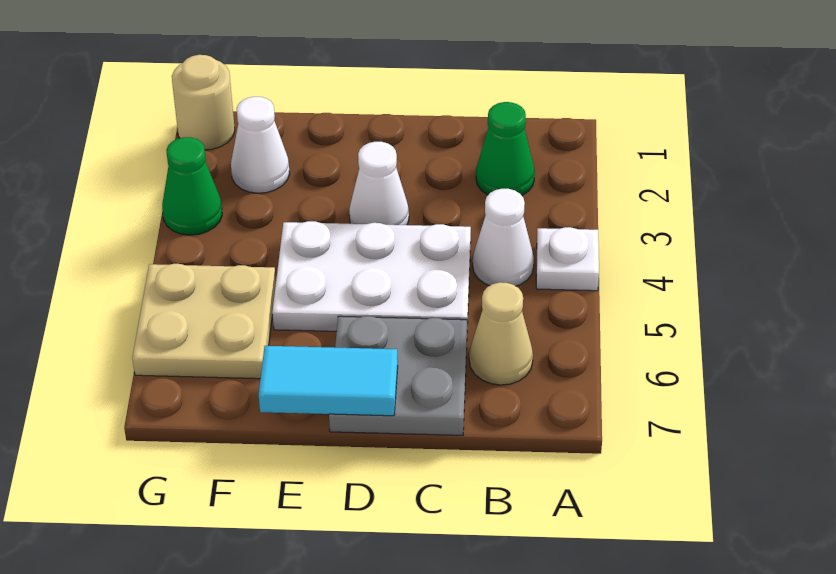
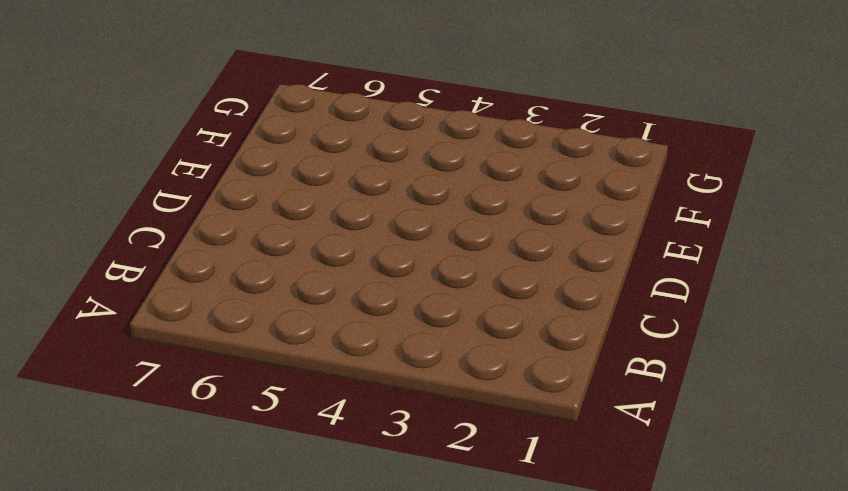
none -> white plate A4 level 1
none -> green cone B2 level 1
none -> white cone B4 level 1

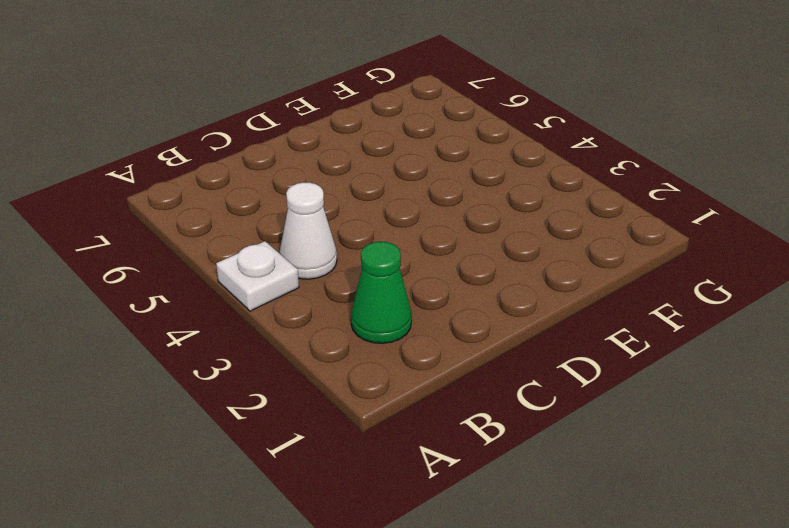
none -> tan cone B6 level 1
none -> white plate C4:E5 level 1
none -> grey plate C6:D7 level 1

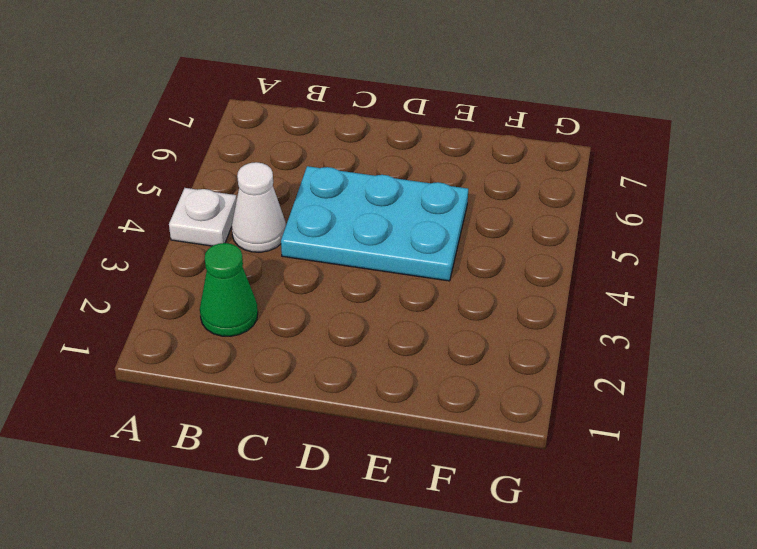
cyan plate C4:E5 level 1 -> white plate C4:E5 level 1
none -> tan cone B6 level 1
none -> grey plate C6:D7 level 1
none -> white cone D3 level 1

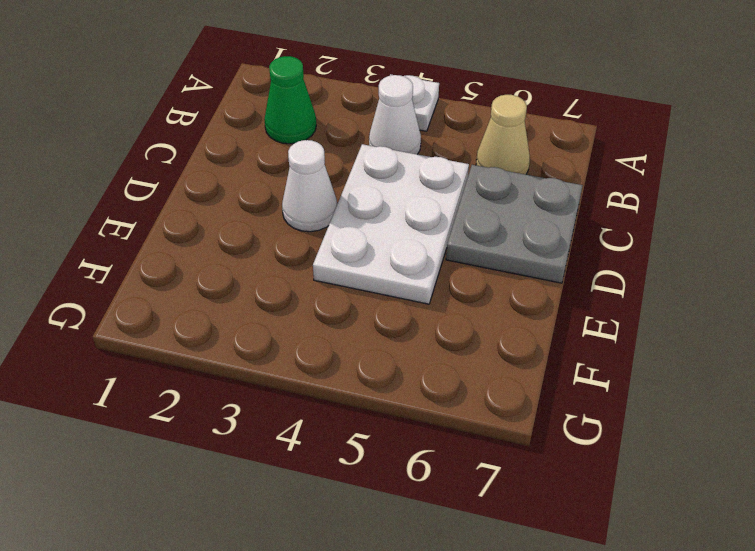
none -> white cone F2 level 1
none -> tan plate F5:G6 level 1
none -> tan round brick G1 level 1

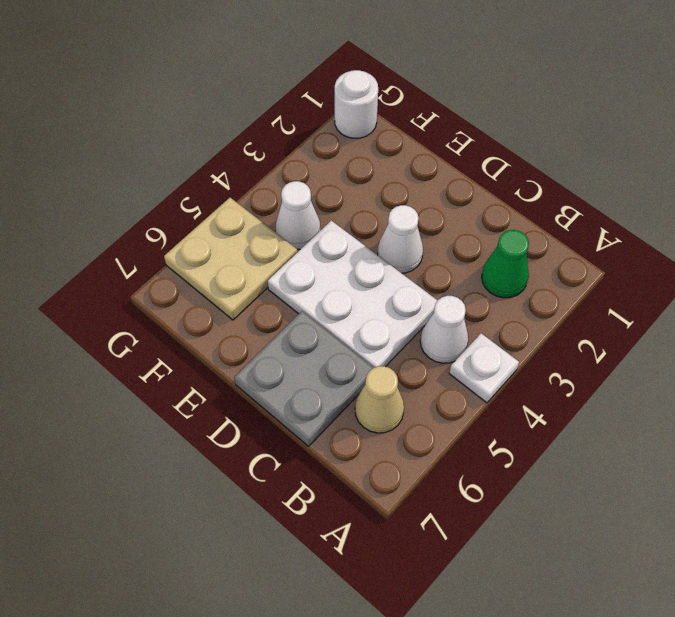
white cone F4 level 1 -> white cone F2 level 1
white round brick G1 level 1 -> tan round brick G1 level 1
none -> green cone G3 level 1
none -> cyan tile D7:E7 level 2

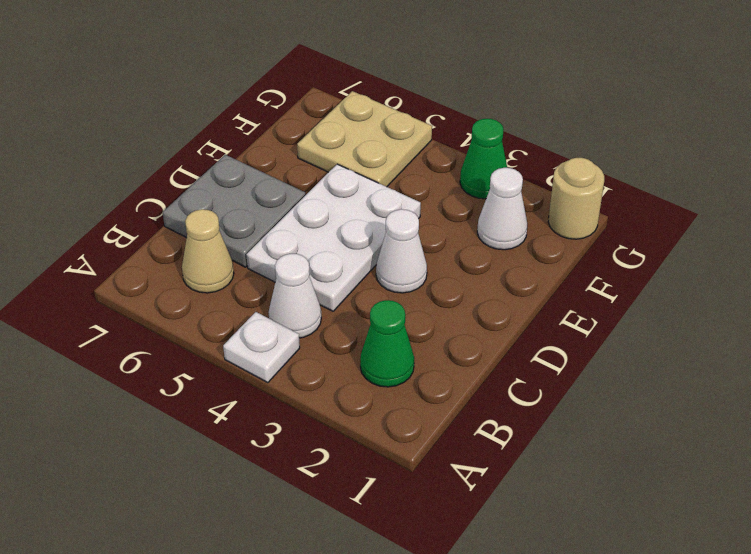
none -> cyan tile D7:E7 level 2

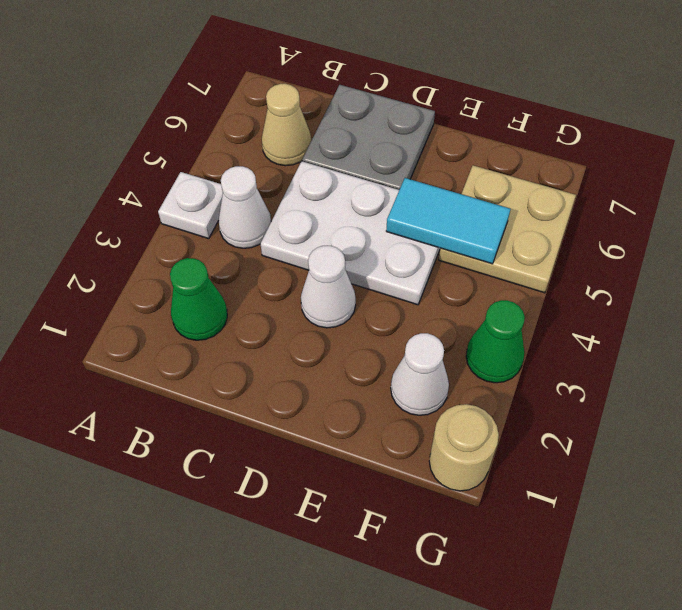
cyan tile E5:F5 level 2 -> cyan tile D7:E7 level 2

